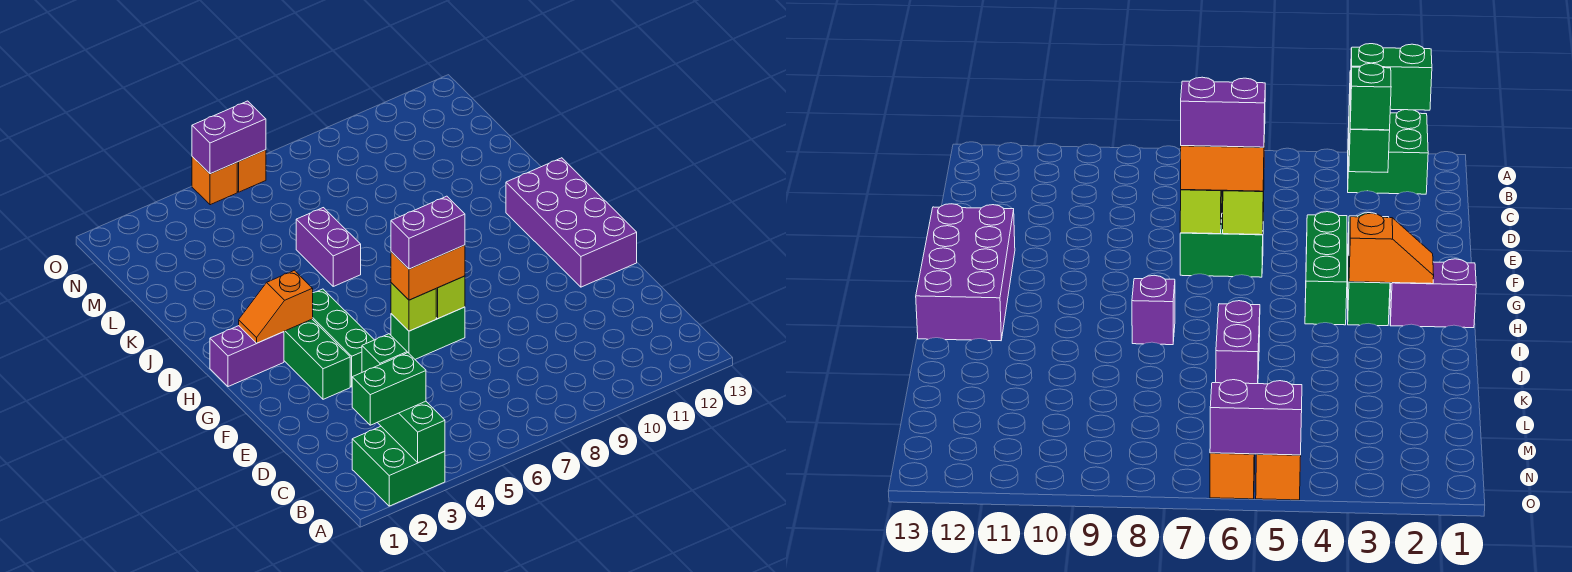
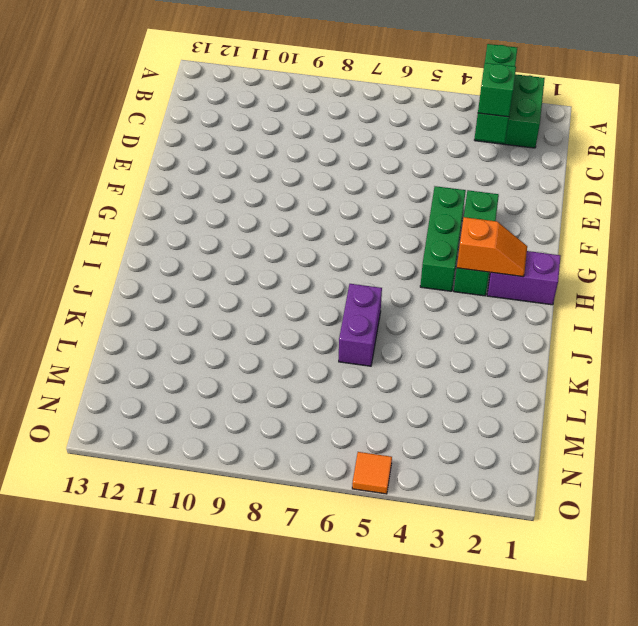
orange tile O5 level 1 -> orange brick O5 level 1
none -> green brick F6:F7 level 1
none -> purple brick F12:I13 level 1
none -> purple brick I8 level 1

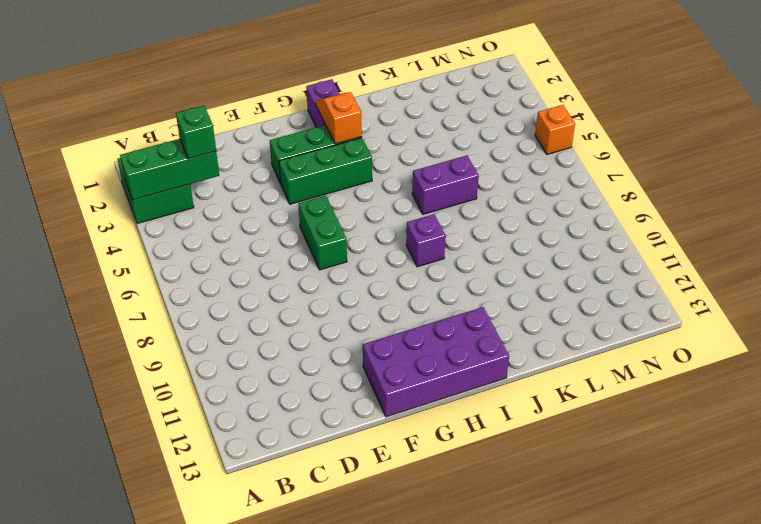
none -> orange brick O6 level 1
none -> lime brick F6 level 2
none -> lime brick F7 level 2

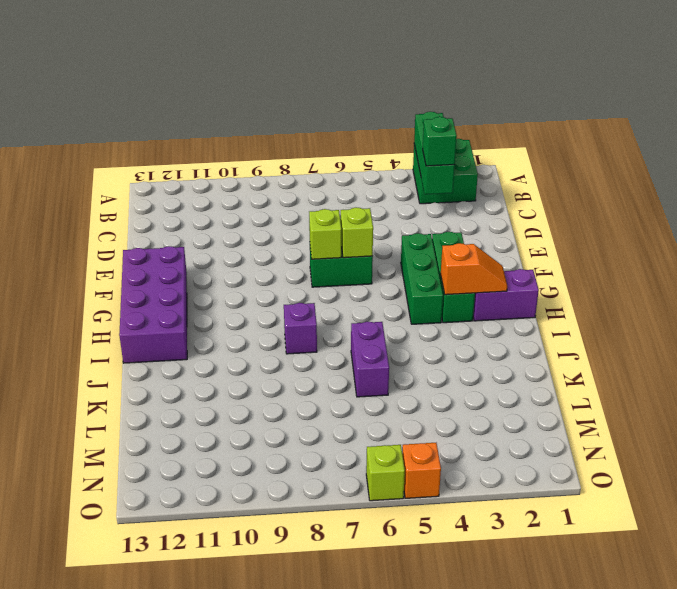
lime brick O6 level 1 -> orange brick O6 level 1
none -> purple brick O5:O6 level 2
none -> green brick B2:B3 level 3
none -> orange brick F6:F7 level 3

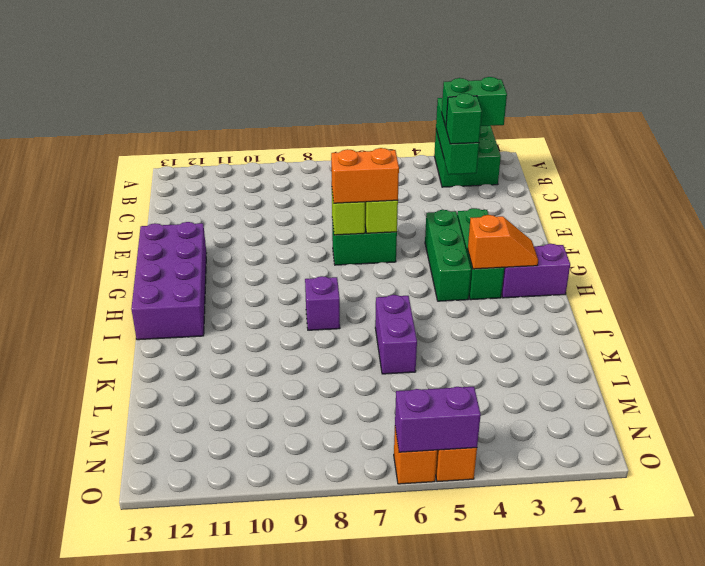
none -> purple brick F6:F7 level 4

